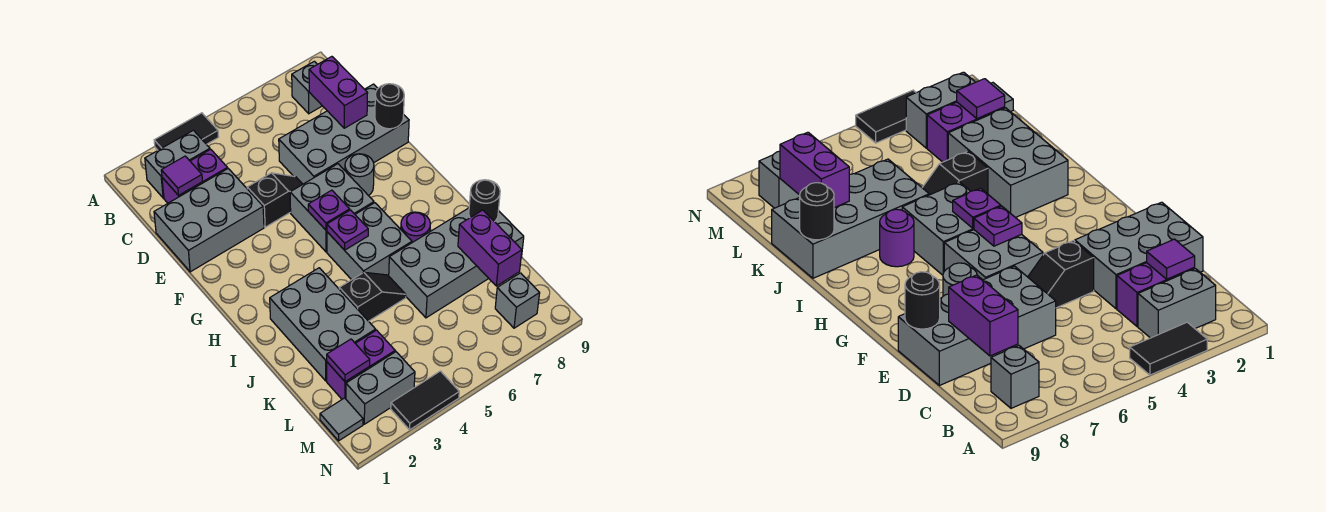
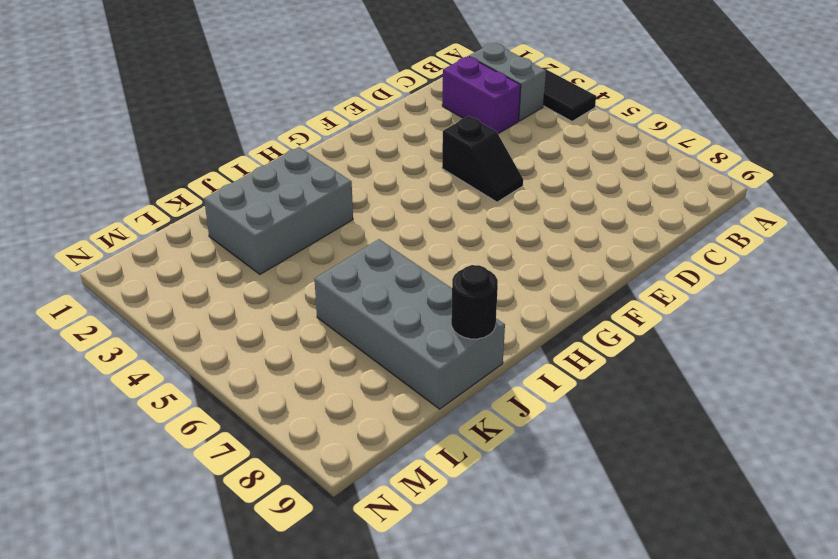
none -> grey brick B8 level 1
none -> grey brick D1:E3 level 1
none -> grey brick D6:E9 level 1

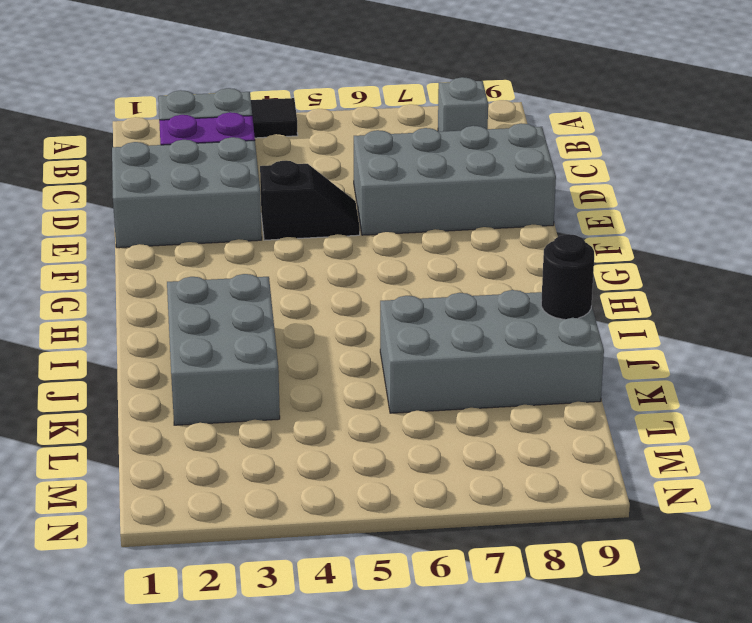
none -> grey brick F5:G6 level 1
none -> grey round brick F7 level 1
none -> grey brick H5:I6 level 1

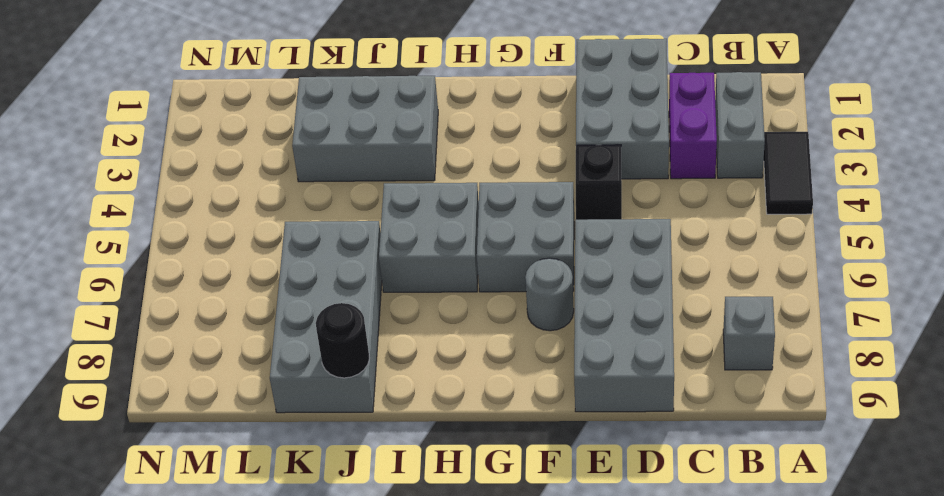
none -> purple round brick I7 level 1
none -> black slope J4:J5 level 1 top 4
none -> purple brick L2:L3 level 1

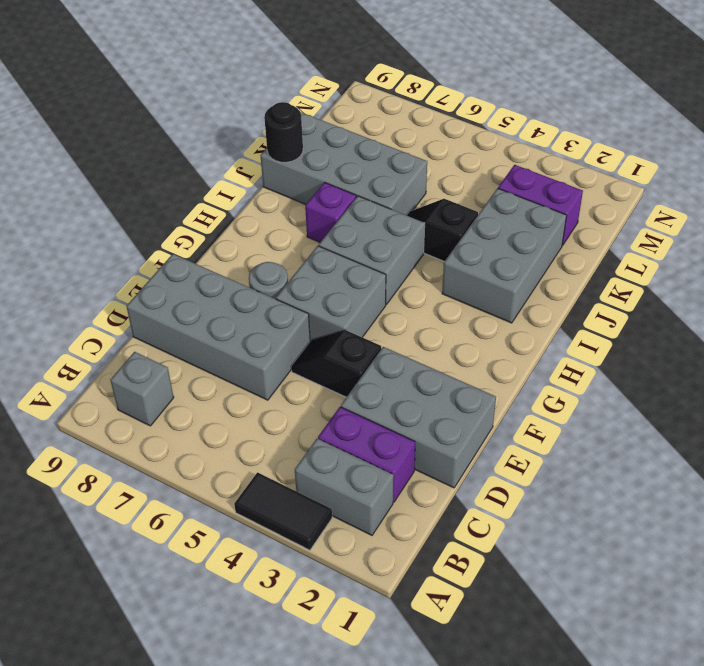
purple brick I7 level 1 -> purple round brick I7 level 1
none -> grey tile M1 level 1
none -> grey brick M2:M3 level 1
none -> grey brick M8 level 1

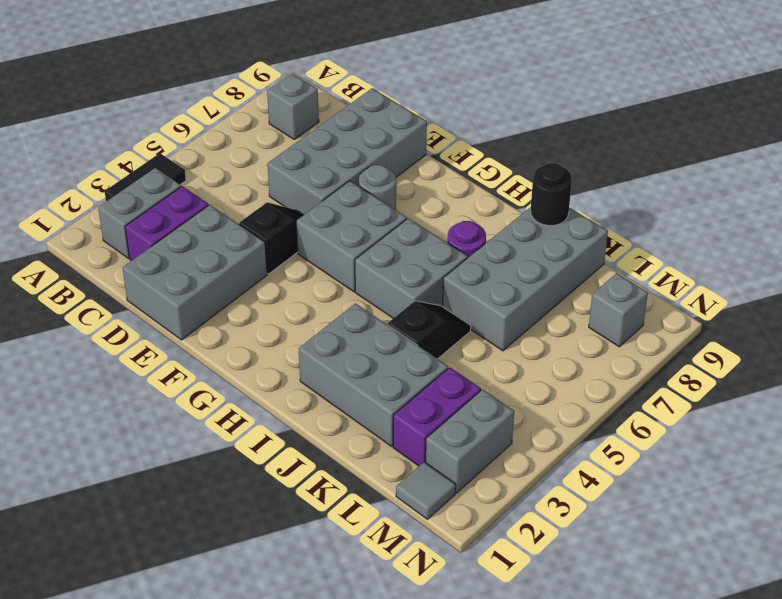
none -> black tile N3:N4 level 1
none -> purple tile C2 level 2
none -> purple brick C8:D8 level 2

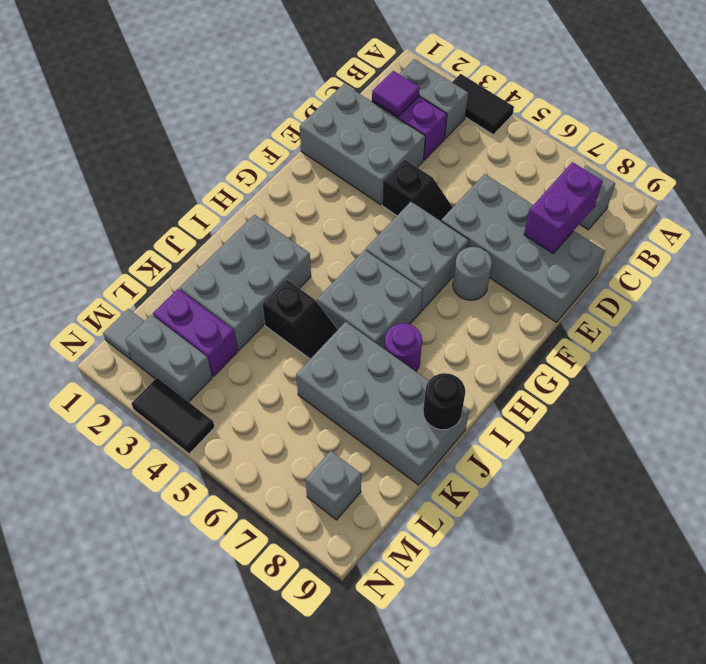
none -> black round brick E9 level 2
none -> purple plate G5 level 2
none -> purple plate H5 level 2

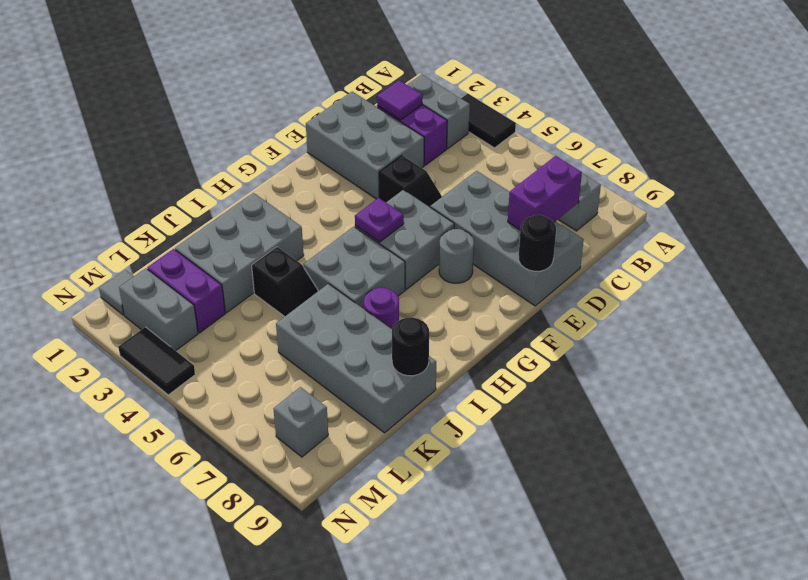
none -> purple plate H5 level 2
none -> purple brick K8:L8 level 2
none -> purple tile L2 level 2

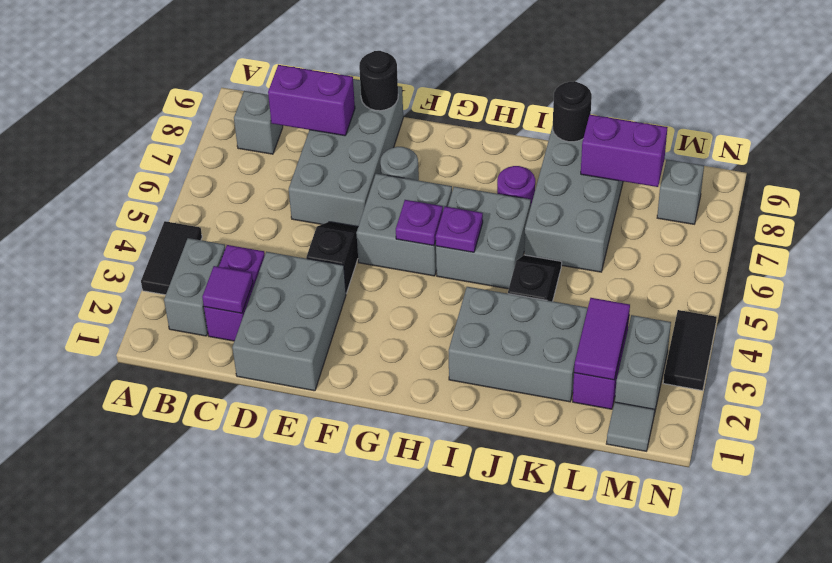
purple tile L2:L3 level 2 -> purple tile L2 level 2

